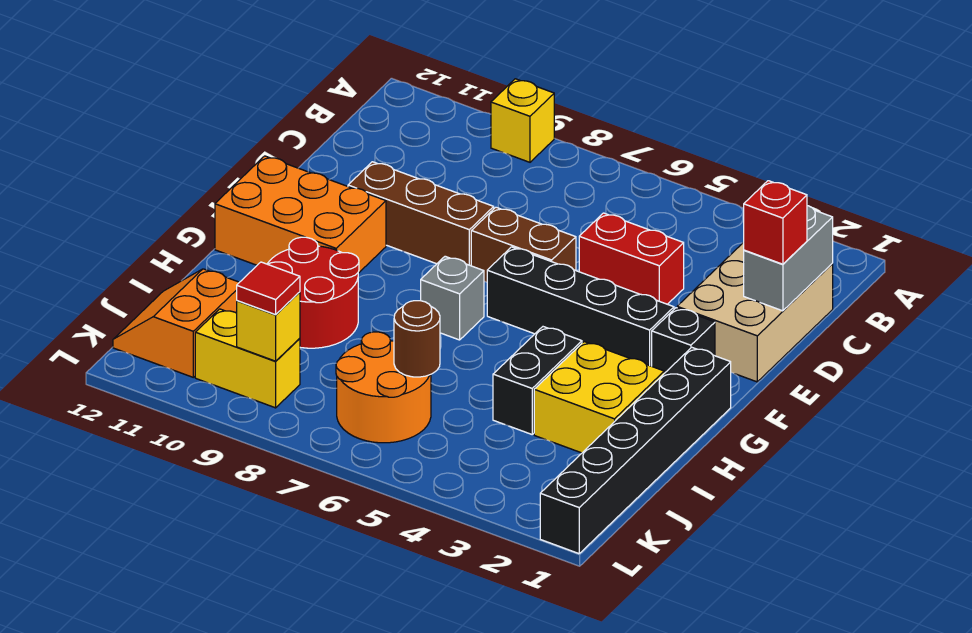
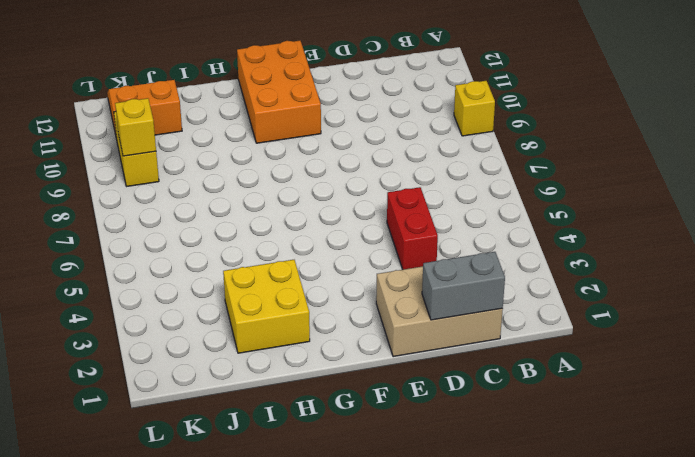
none -> brown brick E6:E7 level 1
none -> brown brick E8:E10 level 1
none -> black brick F2 level 1

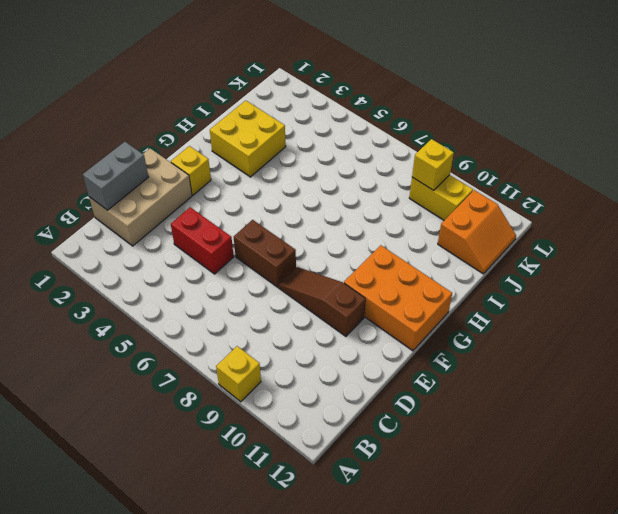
brown slope E8:E10 level 1 top 10 -> brown brick E8:E10 level 1
yellow brick F2 level 1 -> black brick F2 level 1
none -> black brick F3:F6 level 1
none -> black brick G1:L1 level 1
none -> grey brick G7 level 1

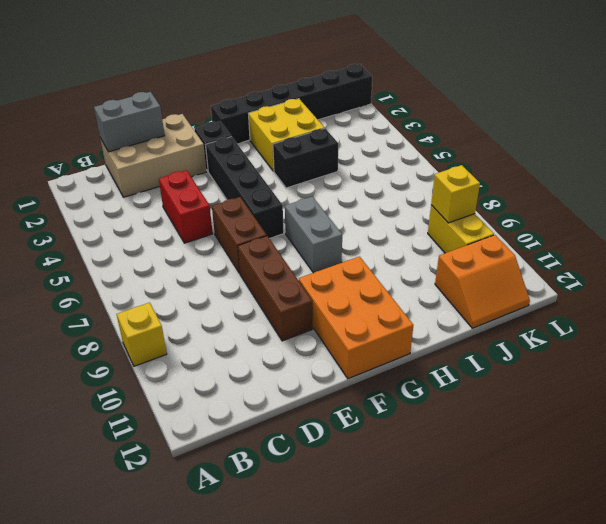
grey brick G7:G8 level 1 -> grey brick G7 level 1
none -> red round brick H9:I10 level 1
none -> orange round brick J6:K7 level 1
none -> brown round brick J6 level 2

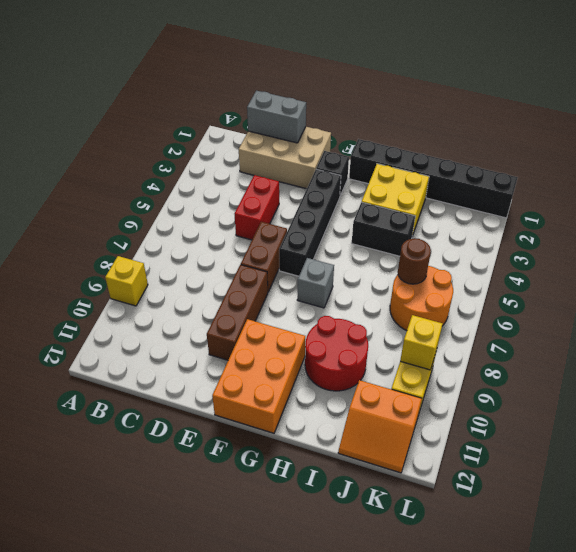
none -> red brick D1 level 3
none -> red tile K9 level 3

